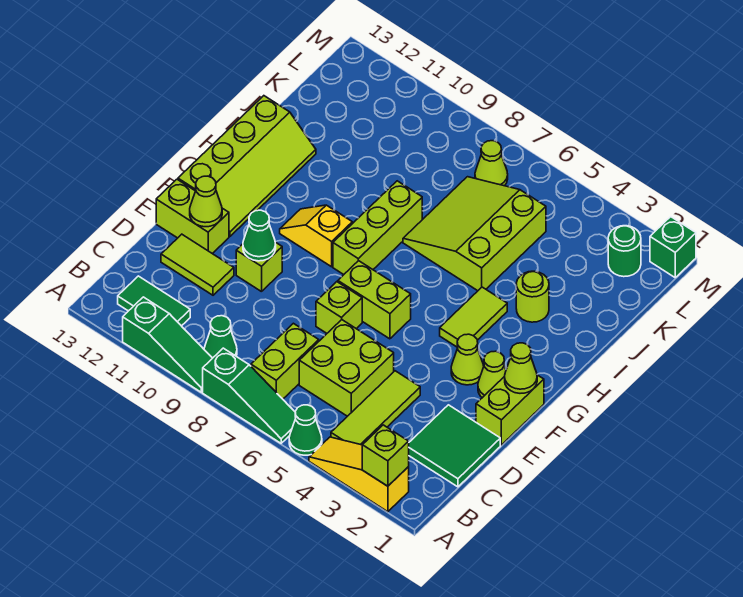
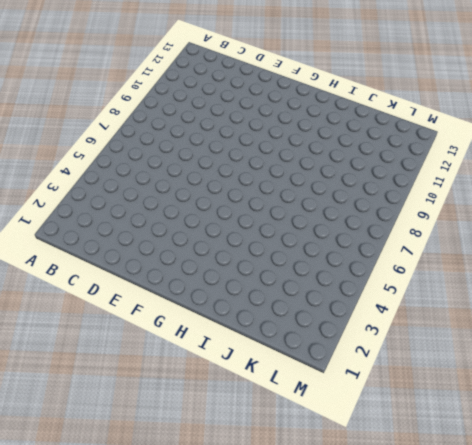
none -> yellow slope A2:A4 level 1 top 2
none -> green cone A5 level 1
none -> green slope A6:A8 level 1 top 8
none -> green slope A9:A11 level 1 top 11

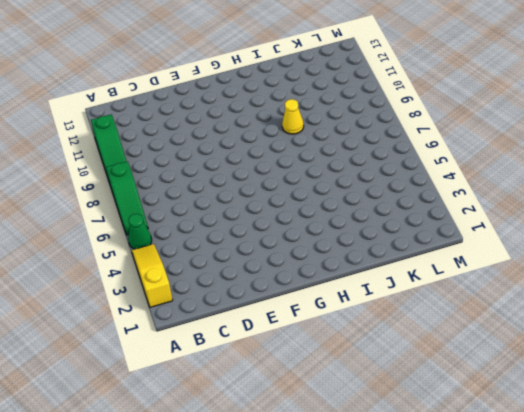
yellow cone I9 level 1 -> none
none -> lime tile B4:D4 level 1
none -> lime brick B7:C7 level 1
none -> green cone B9 level 1
none -> green tile B11:B12 level 1

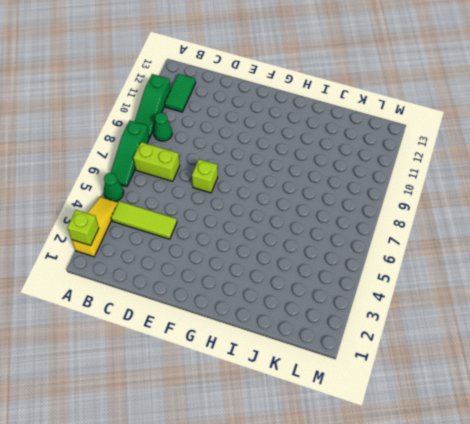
none -> green tile C1:D2 level 1
none -> lime brick C5:D6 level 1
none -> lime tile D11:D12 level 1
none -> lime brick E1:F1 level 1

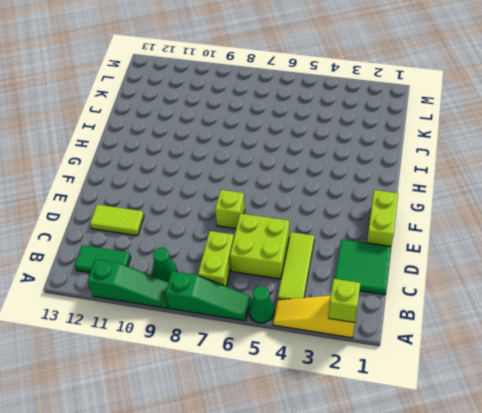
none -> lime brick E10 level 1
none -> lime brick E12:E13 level 1
none -> lime cone F2 level 1
none -> lime cone F3 level 1

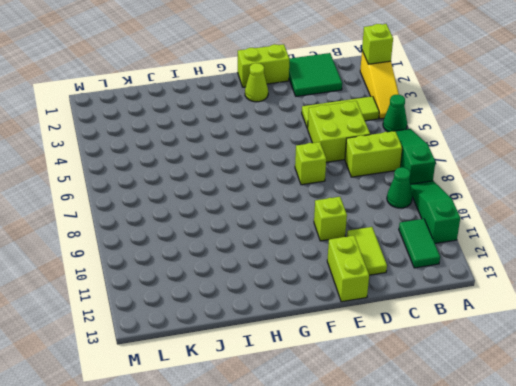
none -> lime cone F3 level 1
none -> lime brick F6:F7 level 1
none -> lime slope F12:I13 level 1 top 13
none -> lime tile G4:H4 level 1

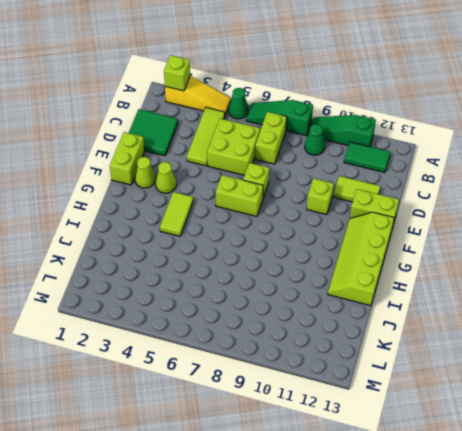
none -> lime brick G8:I8 level 1
none -> yellow slope G9:G10 level 1 top 9
none -> lime round brick I3 level 1
none -> lime slope I5:K7 level 1 top 5

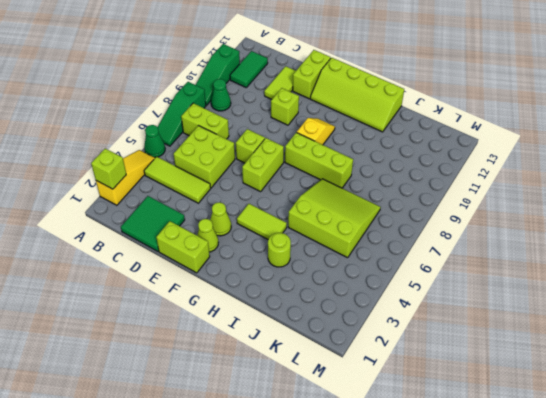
none -> green round brick L2 level 1
none -> lime cone L7 level 1
none -> green brick M1 level 1
none -> green cone E10 level 2

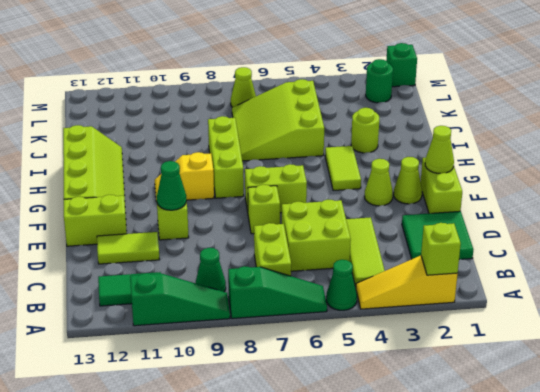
none -> lime cone E12 level 2

